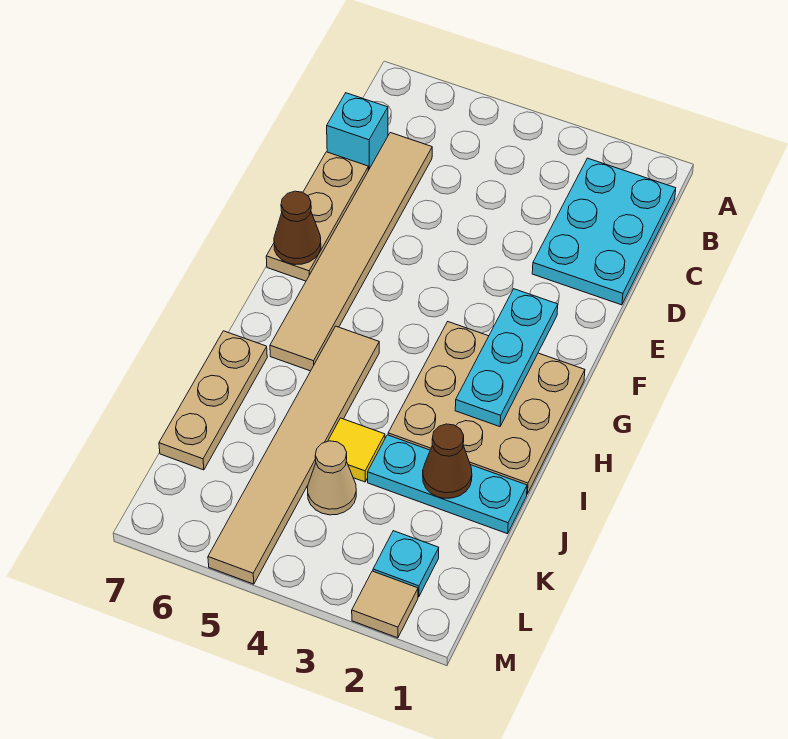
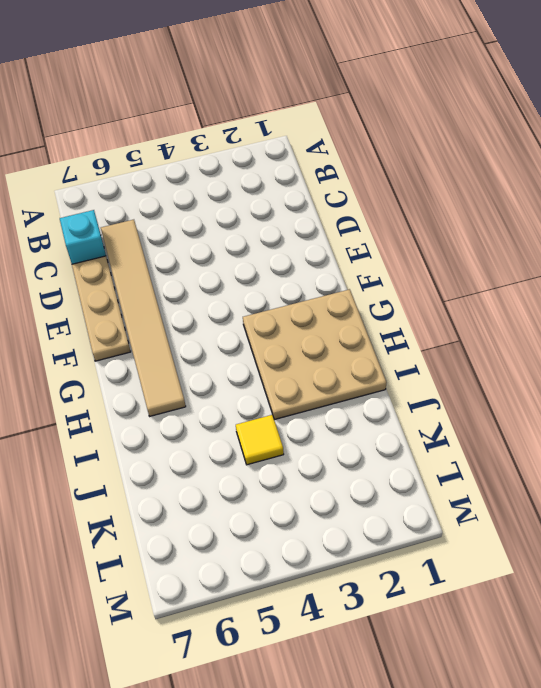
none -> cyan plate B1:D2 level 1
none -> tan tile H5:M5 level 1
none -> tan plate I7:K7 level 1

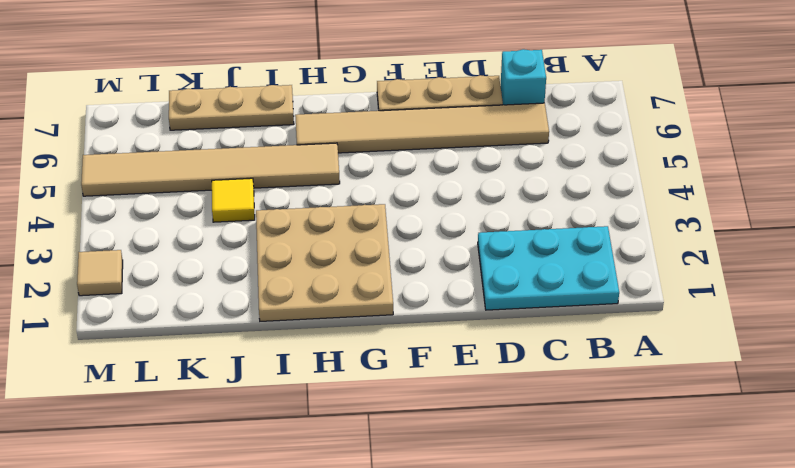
none -> cyan plate J1:J3 level 1
none -> tan cone K4 level 1
none -> cyan plate L2 level 1

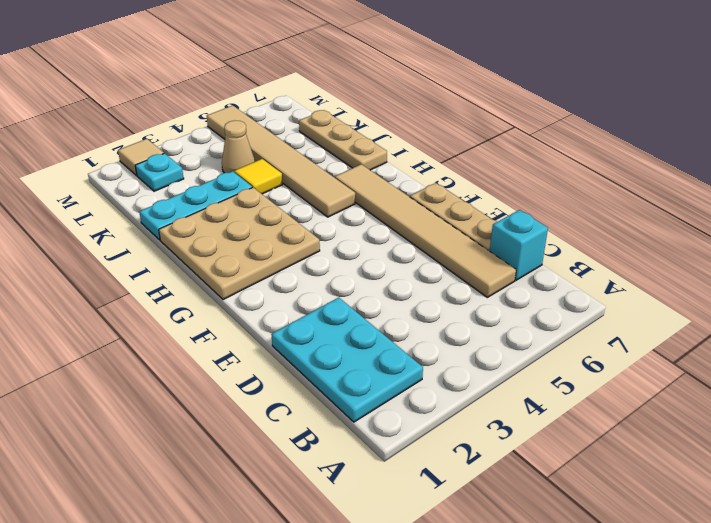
none -> cyan plate F2:H2 level 2
none -> brown cone F7 level 2
none -> brown cone J2 level 2

